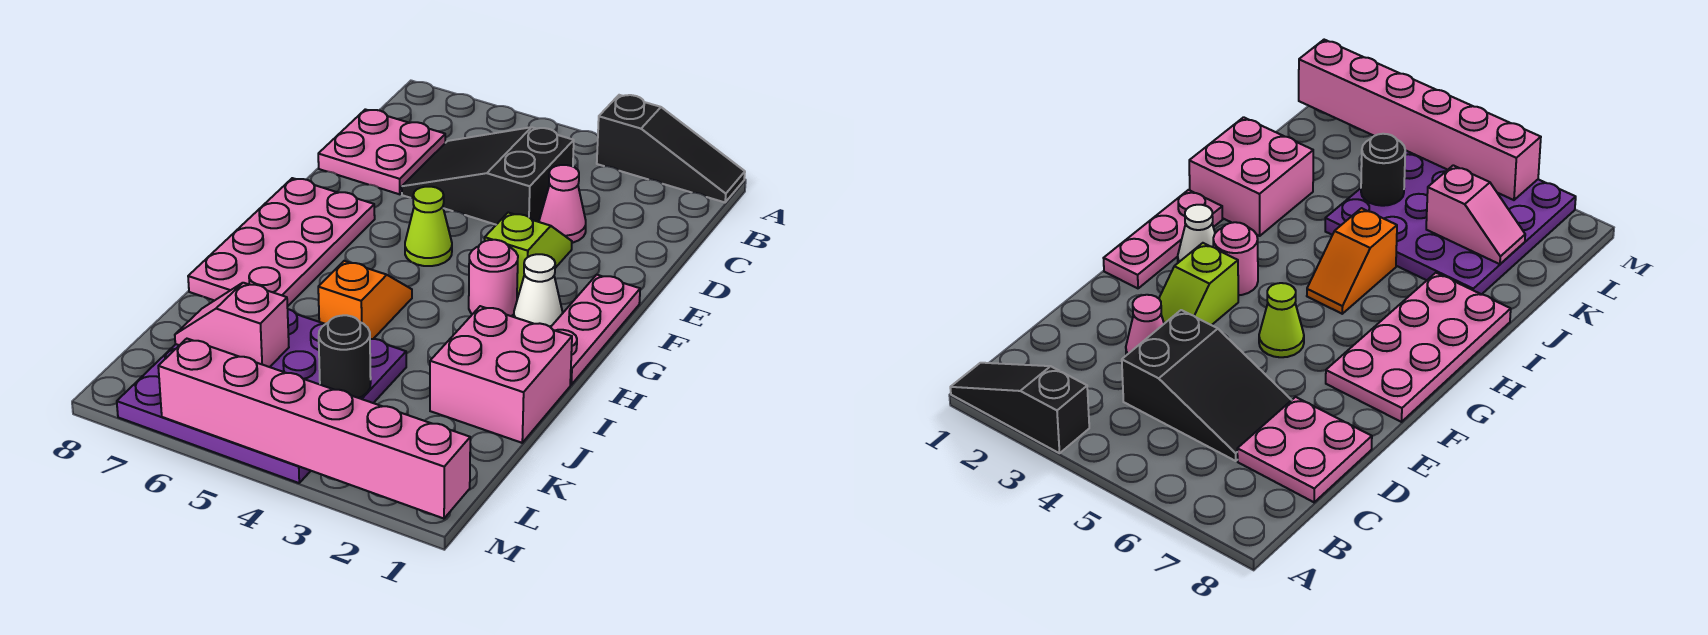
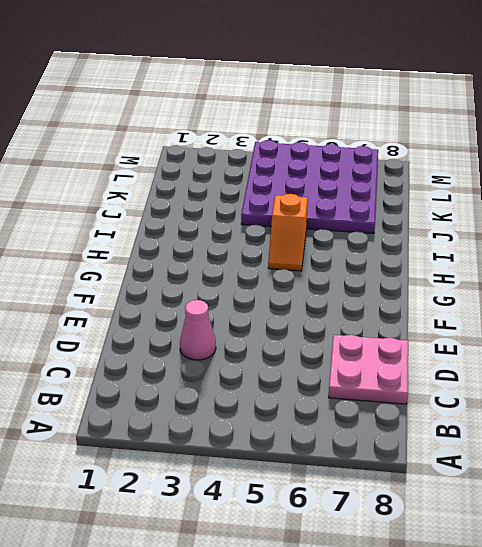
none -> black slope A1:A3 level 1 top 3
none -> black slope C4:D6 level 1 top 4
none -> lime slope E3:F3 level 1 top F

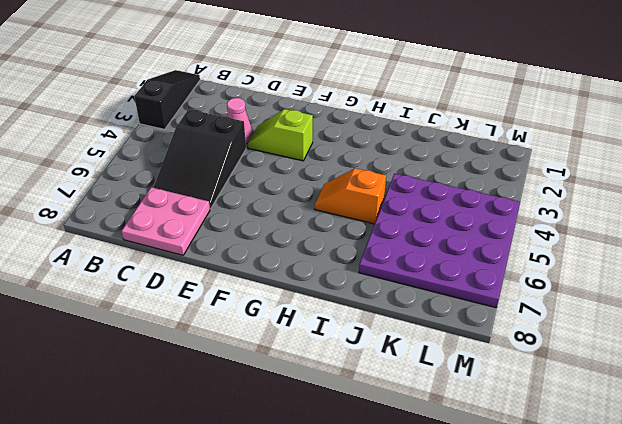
none -> pink plate F1:H1 level 1
none -> lime cone F5 level 1
none -> pink plate F7:I8 level 1

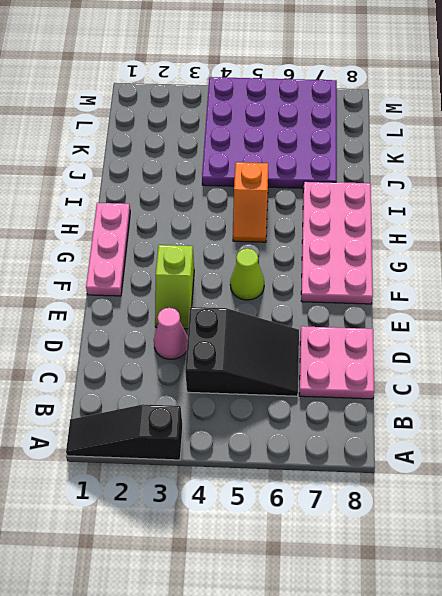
none -> white cone G2 level 1
none -> pink round brick G3 level 1
none -> pink brick I1:J2 level 1

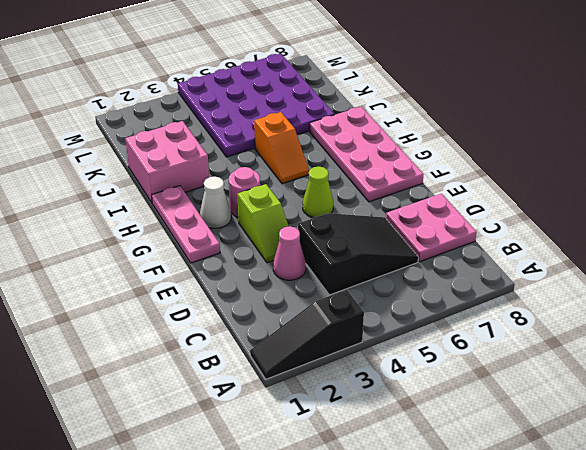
none -> black round brick K4 level 2
none -> pink slope K6:K7 level 2 top 6
none -> pink brick M1:M6 level 2

